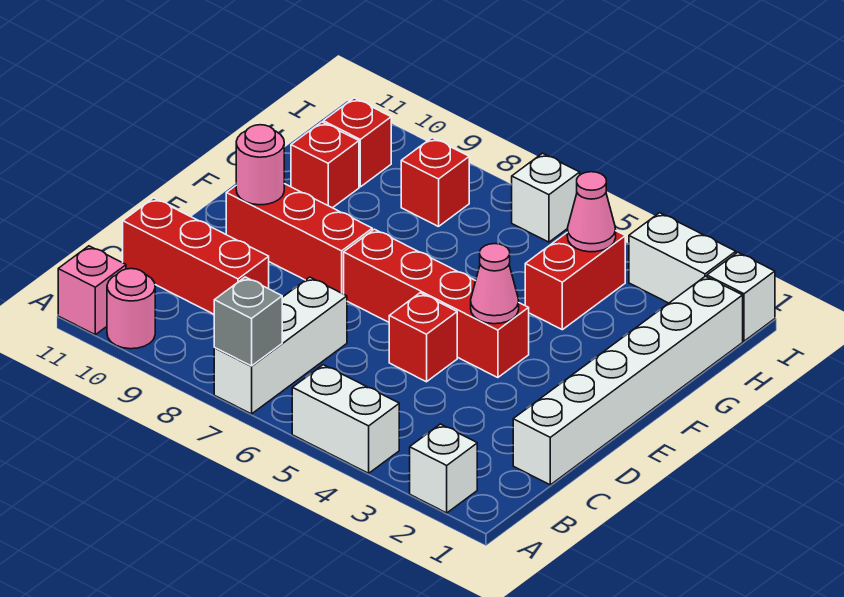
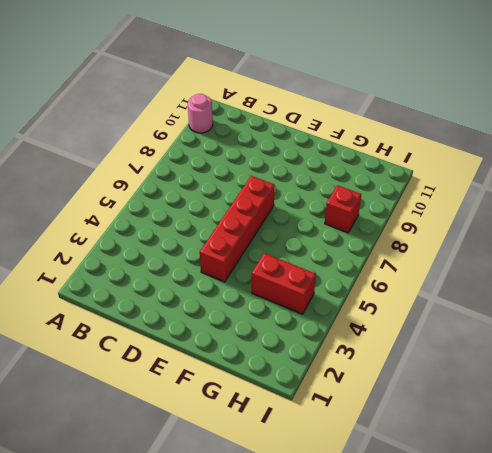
none -> white brick A2 level 1
none -> white brick A4:A5 level 1
none -> white brick A7:C7 level 1

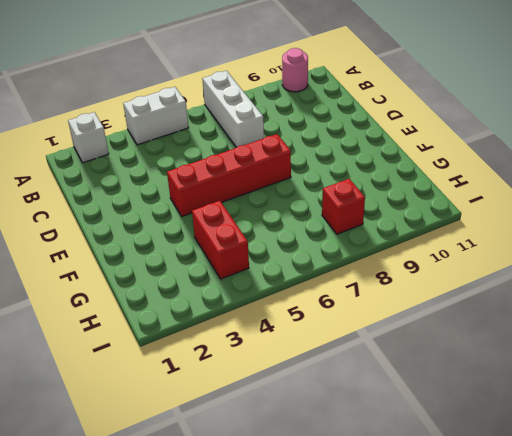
none -> pink brick A11 level 1
none -> white brick C1:H1 level 1
none -> red brick C9:C11 level 1

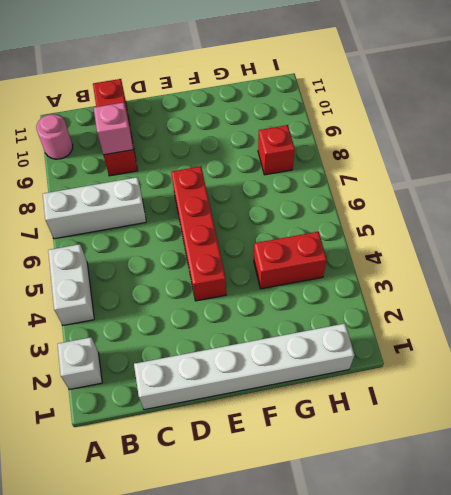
pink brick C9 level 2 -> pink brick A11 level 1
none -> red brick D5 level 1
none -> red brick E8:E10 level 1
none -> red brick G10 level 1

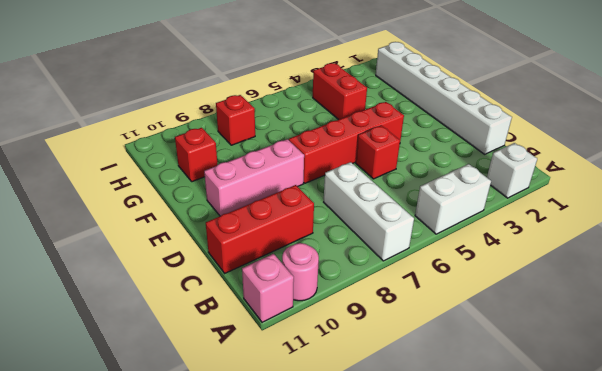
pink brick E8:E10 level 1 -> red brick E8:E10 level 1
none -> red brick H10 level 1
none -> white brick I1 level 1
none -> white brick I2:I3 level 1

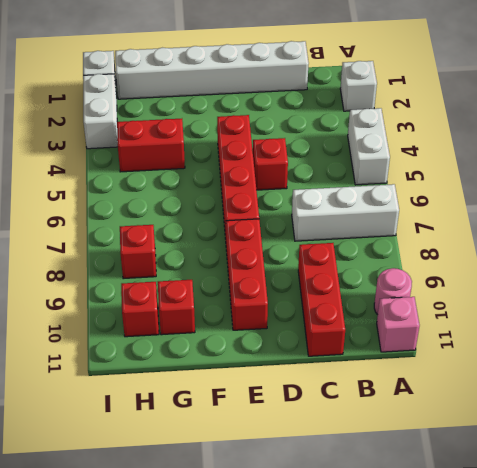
none -> white brick I6 level 1
none -> grey brick A7 level 2
none -> pink cone E4 level 2

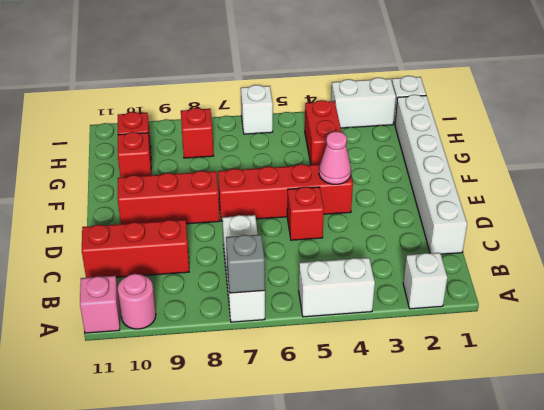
none -> pink round brick E10 level 2
none -> pink cone H4 level 2

